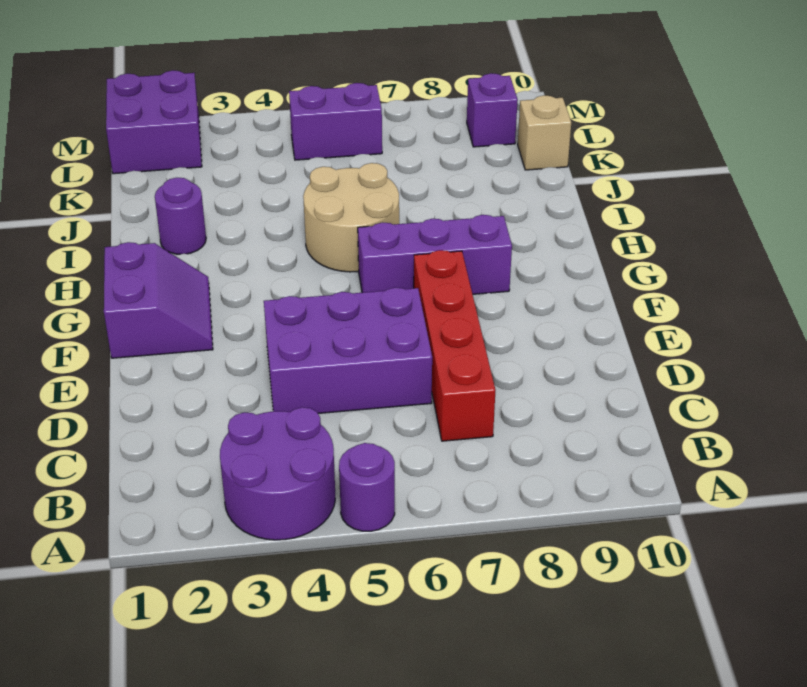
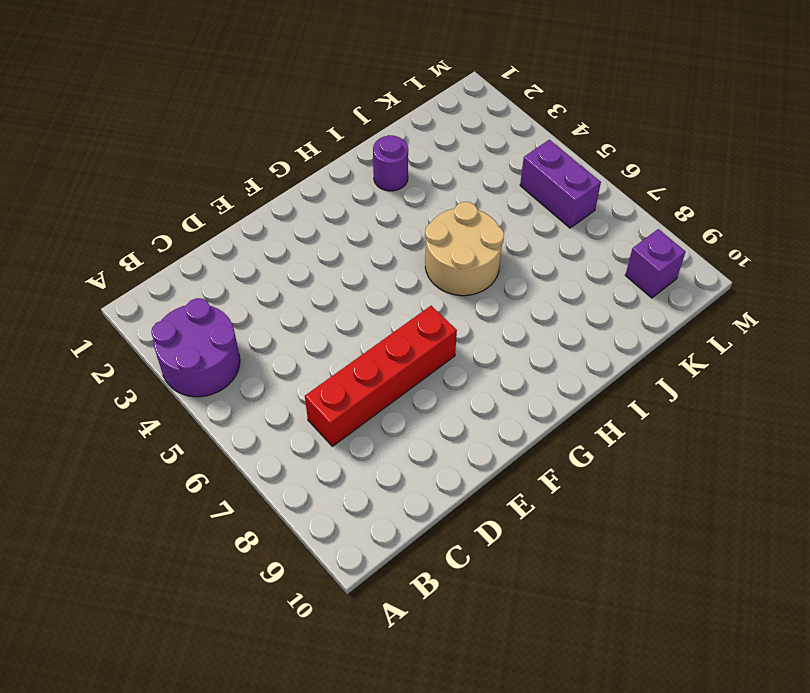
none -> purple round brick A5 level 1
none -> purple brick D4:E6 level 1
none -> purple slope F1:G2 level 1 top 1

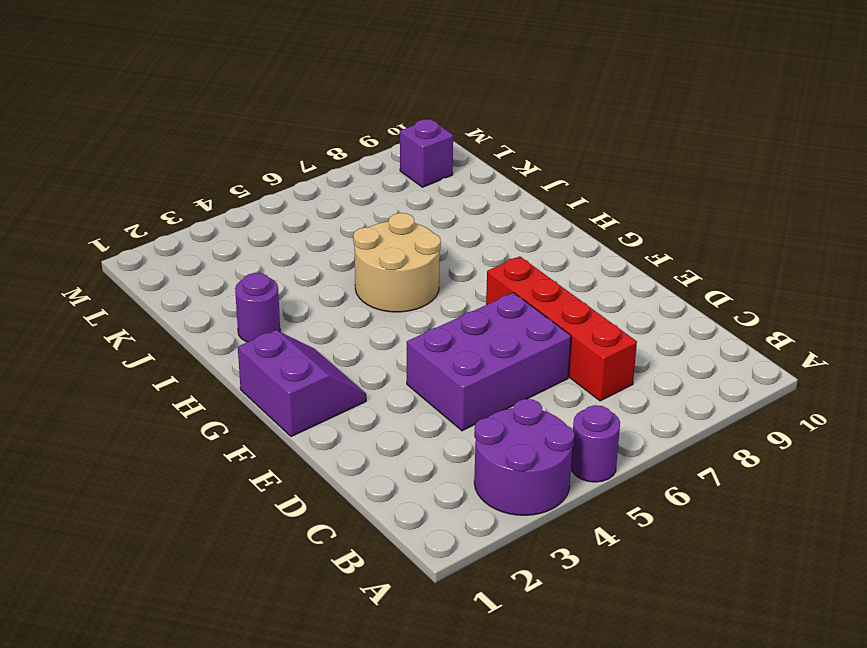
none -> purple brick G6:G8 level 1
none -> tan brick K10 level 1
none -> purple brick L1:M2 level 1

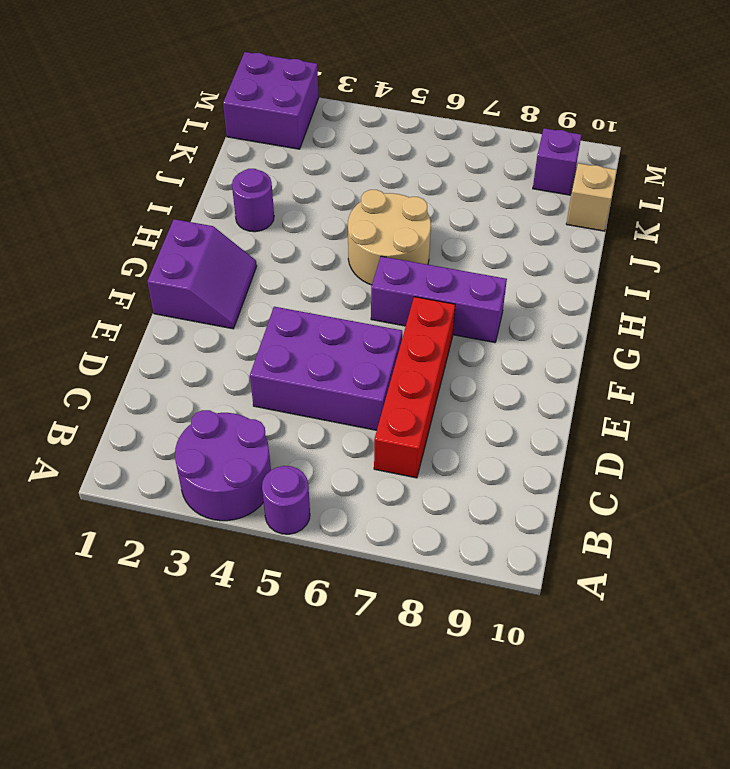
none -> purple brick L5:L6 level 1

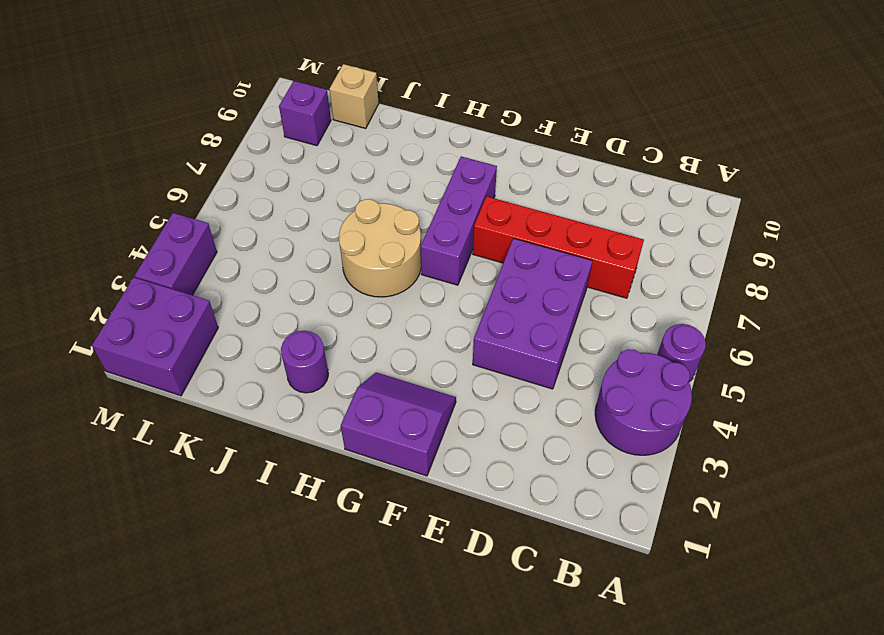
purple brick M3:M4 level 1 -> purple brick L5:L6 level 1

